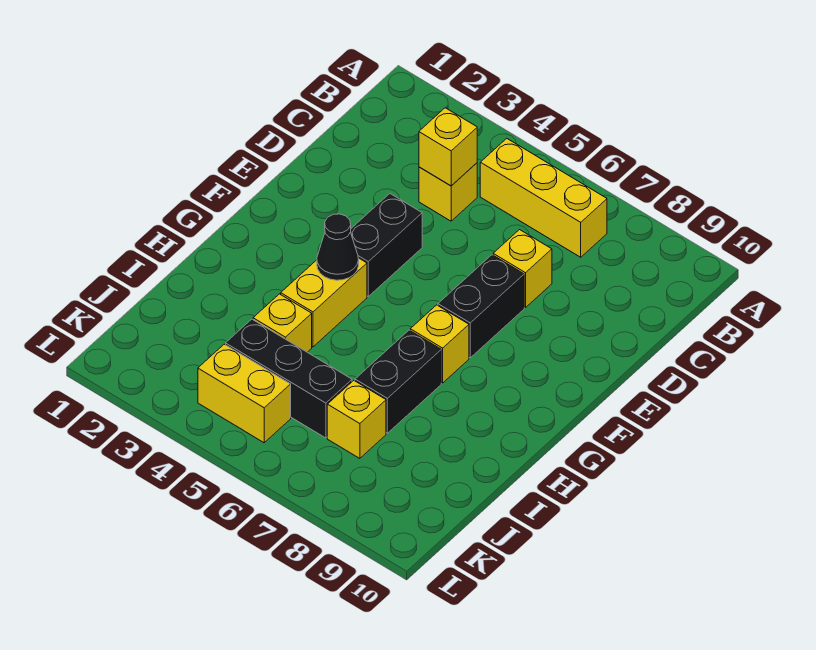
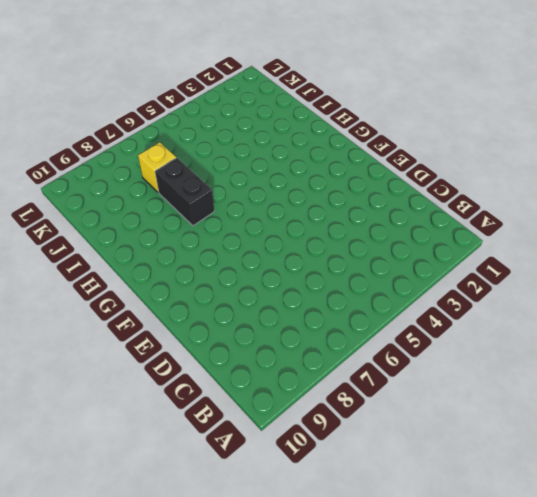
none -> yellow brick B5:B7 level 1
none -> yellow brick C4 level 1
none -> yellow brick D7 level 1

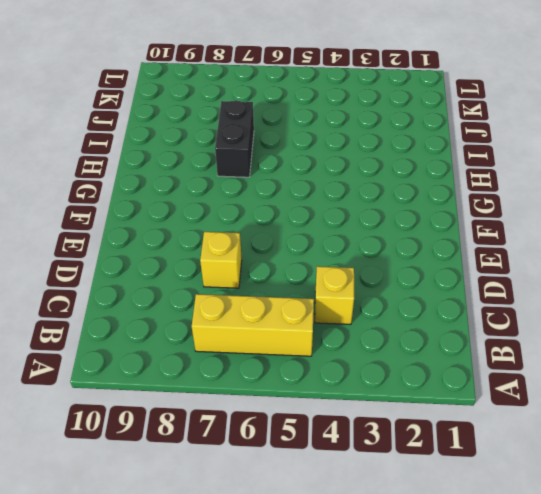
none -> black brick E4:F4 level 1
none -> black brick E7:F7 level 1
none -> yellow brick G4:H4 level 1

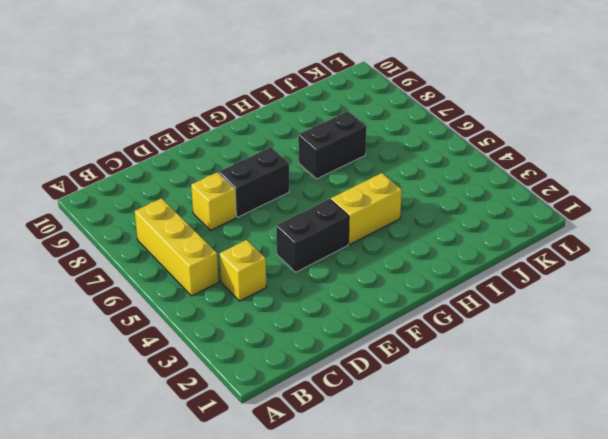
none -> yellow brick G7 level 1
none -> yellow brick I4 level 1
none -> black brick J4:J6 level 1

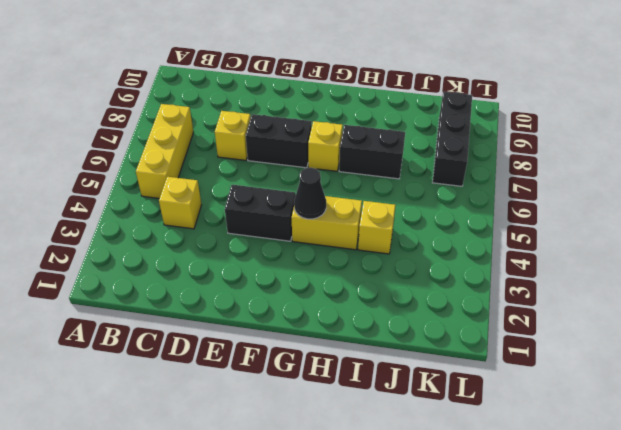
black brick K7:K9 level 1 -> black brick J4:J6 level 1
none -> yellow brick J7 level 1
none -> yellow brick K4:K5 level 1
none -> yellow brick C4 level 2

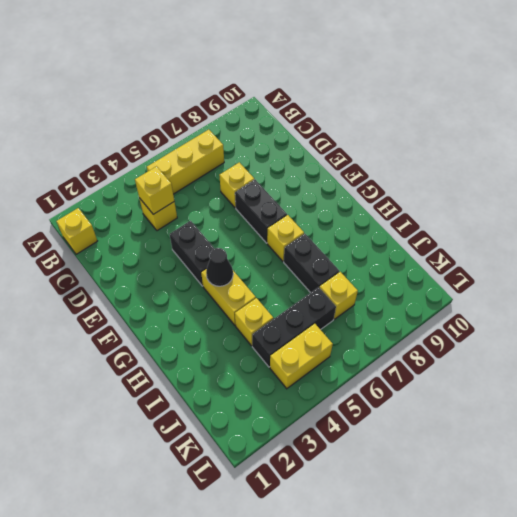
yellow brick B1 level 1 -> none

